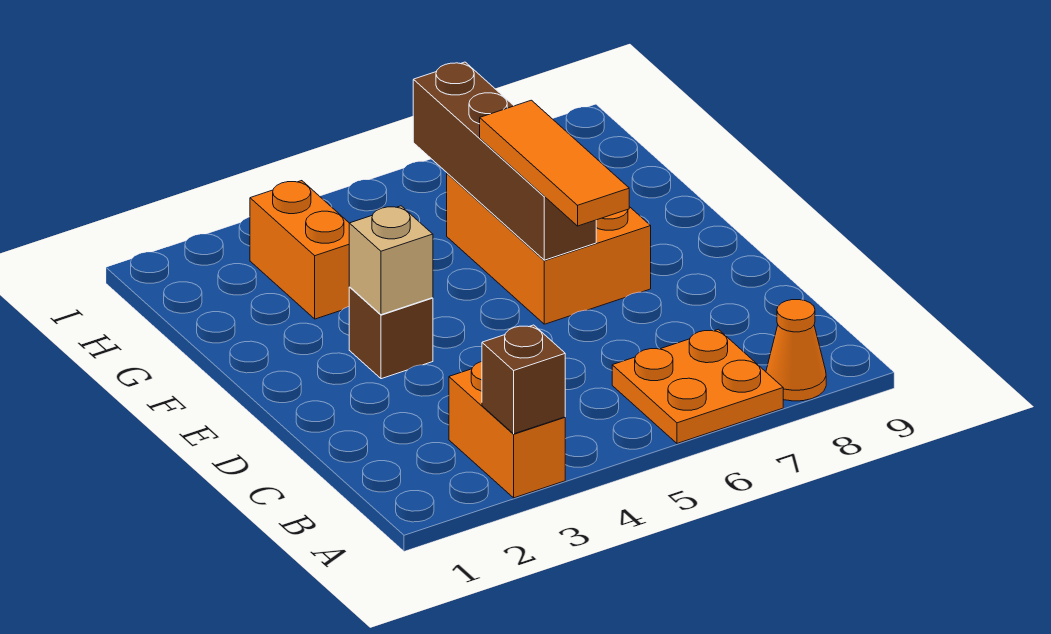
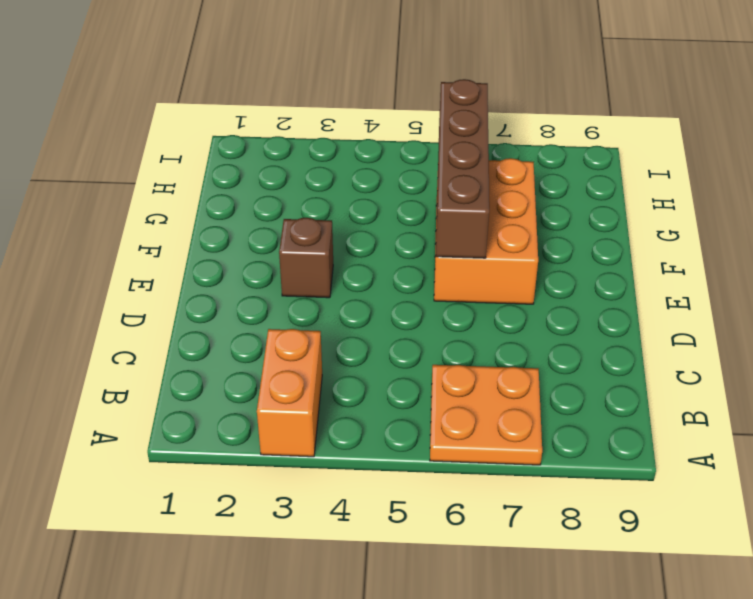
none -> orange cone A8 level 1
none -> orange brick G3:H3 level 1

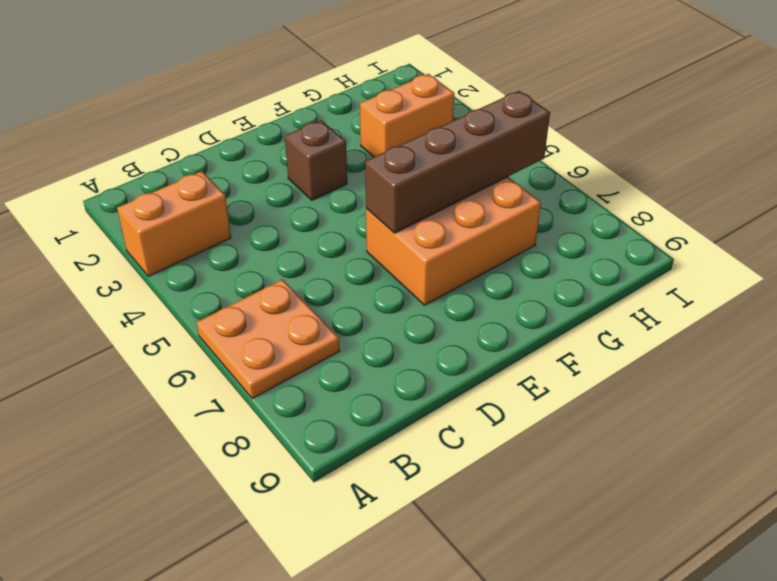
none -> orange cone A8 level 1
none -> brown brick A3 level 2

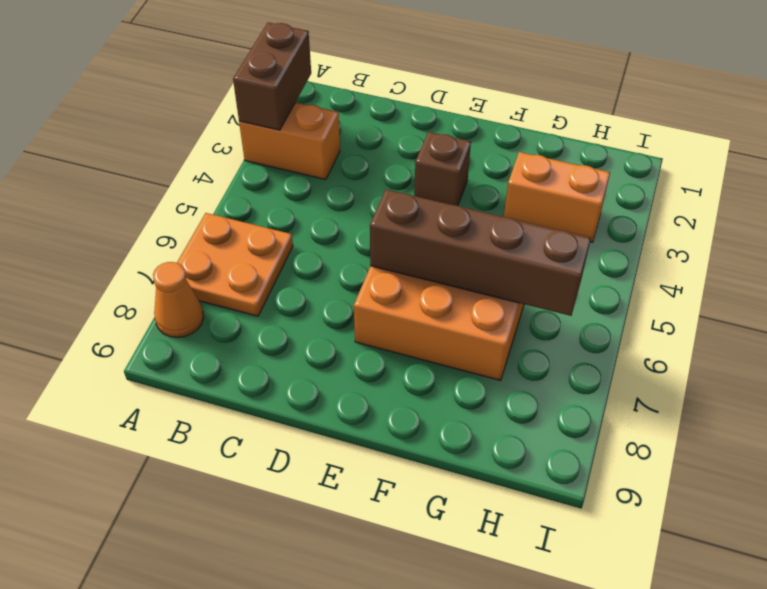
brown brick A2:A3 level 2 -> brown brick A3 level 2
none -> tan brick E3 level 2
none -> orange tile D6:F6 level 3

